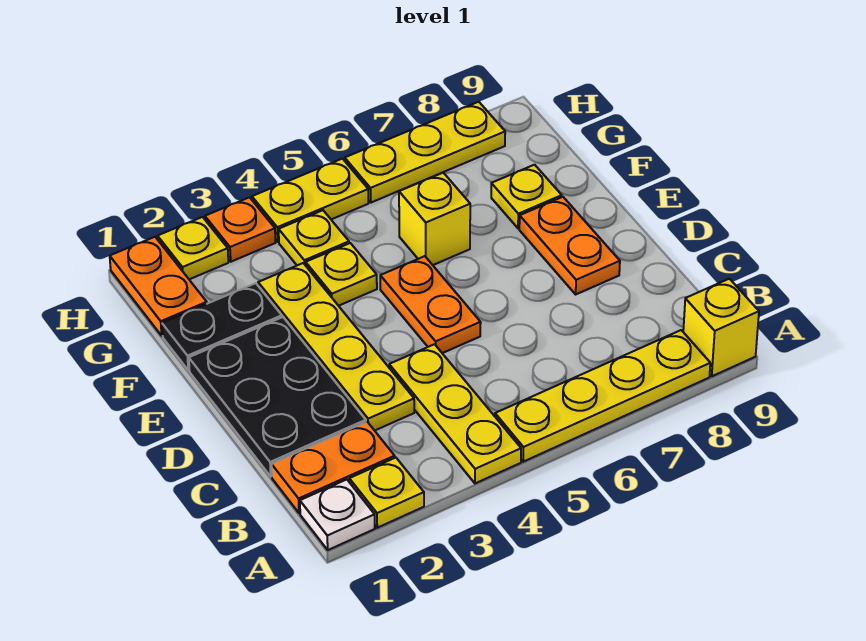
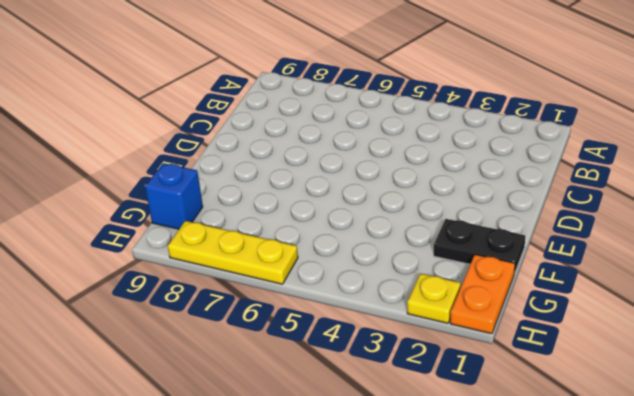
blue brick G9 level 1 -> none
none -> white plate A1 level 1
none -> yellow plate A2 level 1
none -> yellow plate A4:C4 level 1

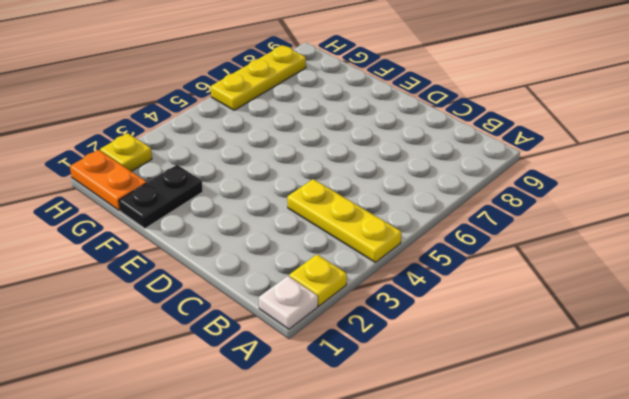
none -> yellow plate A5:A8 level 1
none -> yellow brick A9 level 1
none -> orange plate B1:B2 level 1

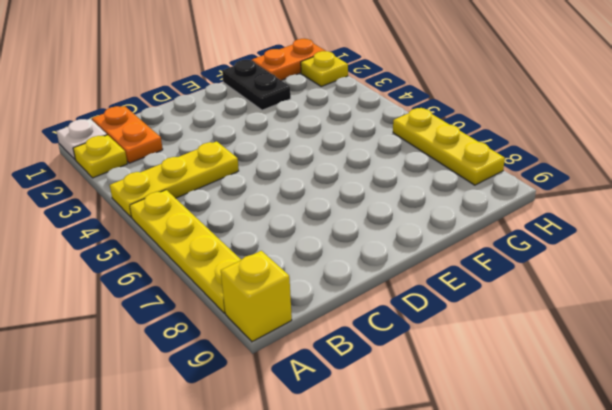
none -> black plate C1:E2 level 1
none -> yellow plate C3:F3 level 1
none -> orange plate D5:E5 level 1

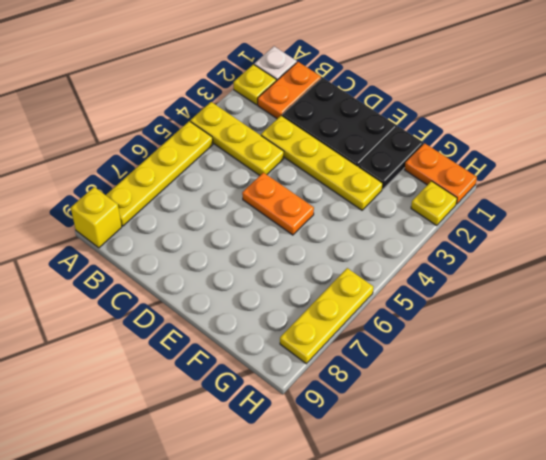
none -> orange plate D8:E8 level 1
none -> yellow plate F4 level 1
none -> yellow brick F6 level 1

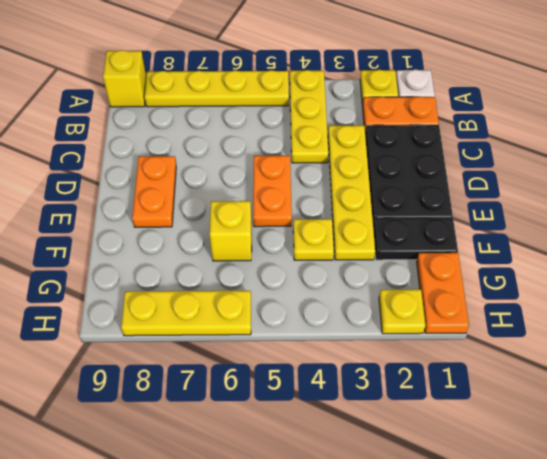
none -> yellow plate F8 level 1
none -> yellow plate G4 level 1
none -> orange plate H3 level 1

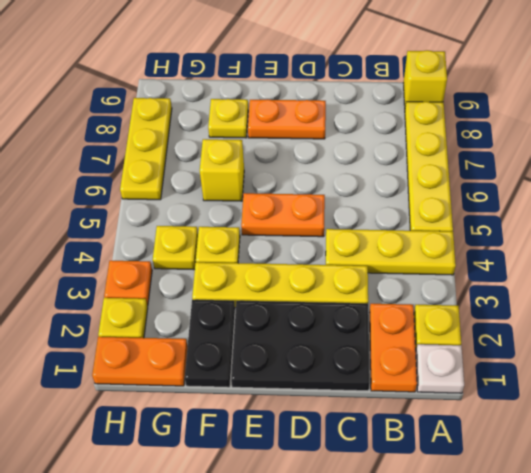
none -> yellow plate H4:H5 level 1

